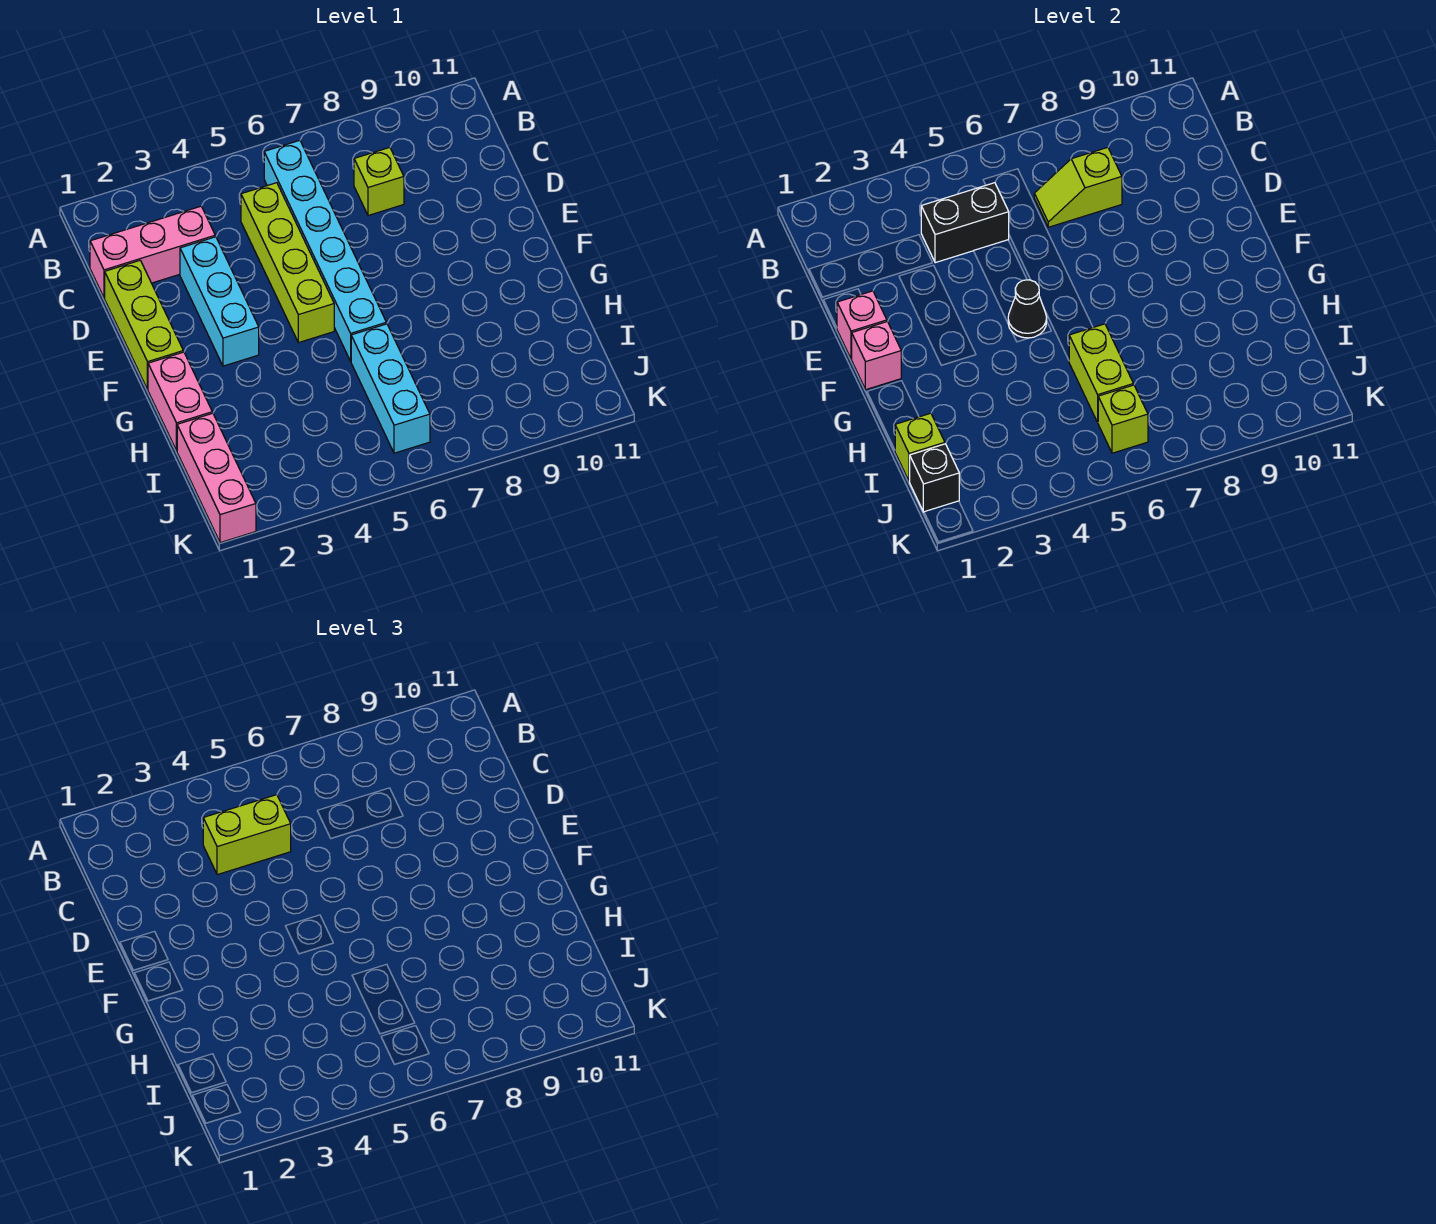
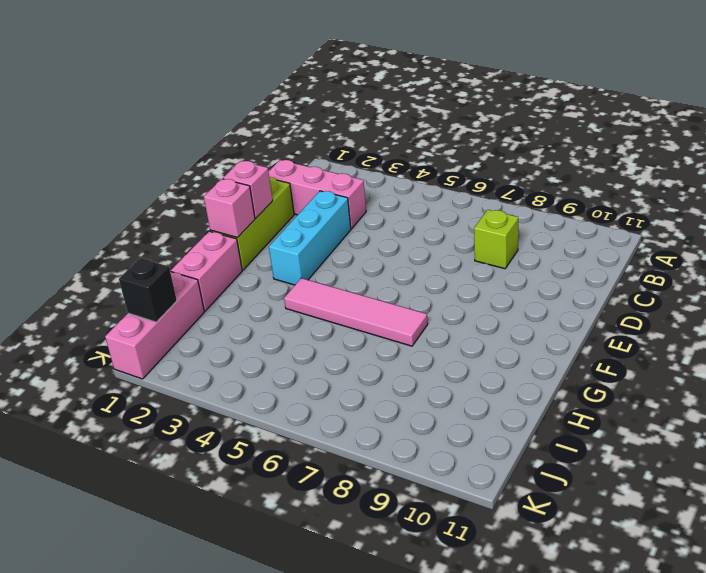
pink tile G4:G7 level 1 -> cyan brick B6:G6 level 1
none -> lime brick C5:F5 level 1
none -> cyan brick H6:J6 level 1
none -> black brick C4:C5 level 2

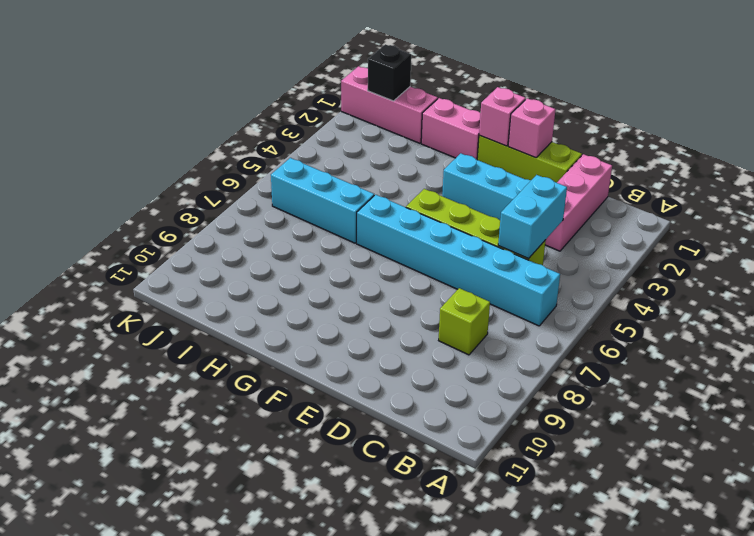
cyan brick C4:C5 level 2 -> black brick C4:C5 level 2
none -> lime slope C7:C8 level 2 top 8
none -> black cone F5 level 2
none -> lime brick H6:I6 level 2

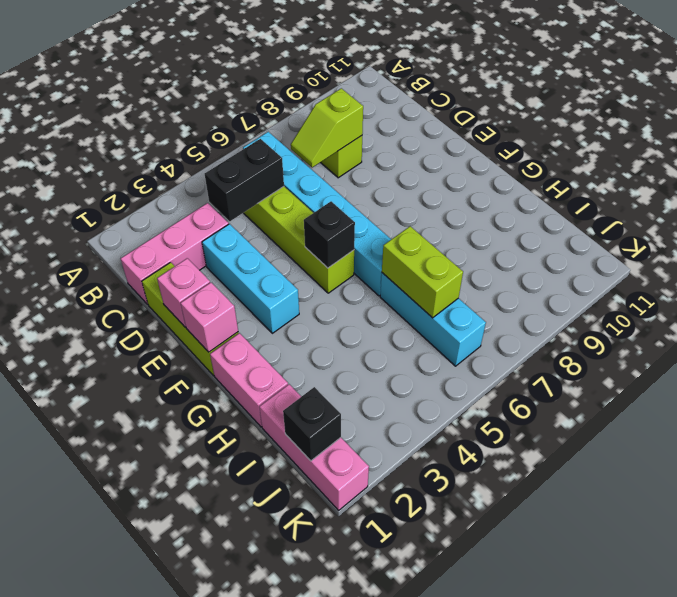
black brick F5 level 2 -> black cone F5 level 2
none -> lime brick I1 level 2
none -> lime brick J6 level 2
none -> lime brick C4:C5 level 3

